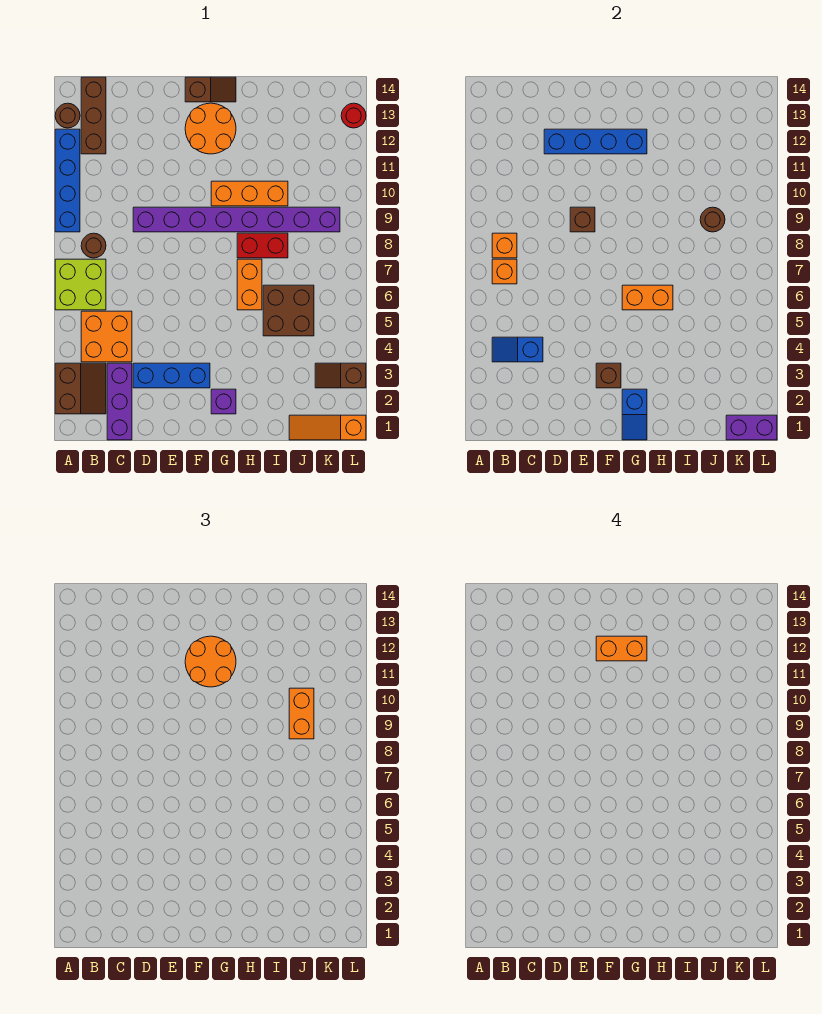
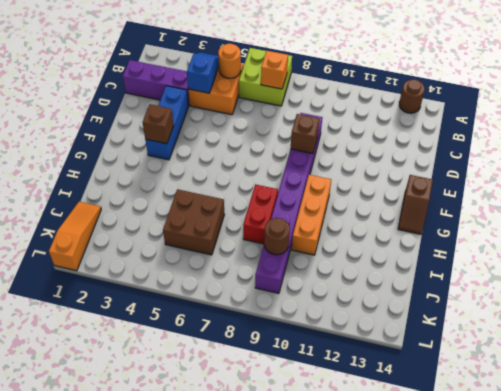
orange round brick B5 level 2 -> none
none -> brown slope A2:B3 level 1 top A
none -> blue brick A9:A12 level 1
none -> brown round brick B8 level 1
none -> brown brick B12:B14 level 1

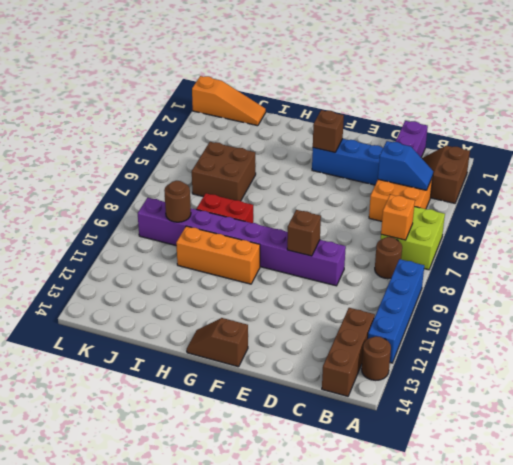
none -> orange round brick F12:G13 level 1
none -> purple brick G2 level 1
none -> orange brick H6:H7 level 1
none -> brown slope K3:L3 level 1 top L

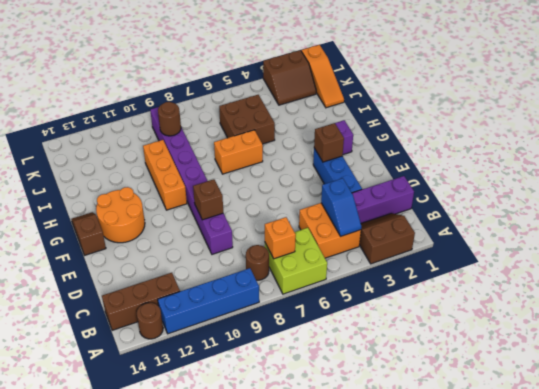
brown slope K2:L3 level 1 top L -> brown slope K3:L3 level 1 top L
none -> red brick H8:I8 level 1
none -> red round brick L13 level 1
none -> orange brick B8 level 2
none -> blue brick D12:G12 level 2

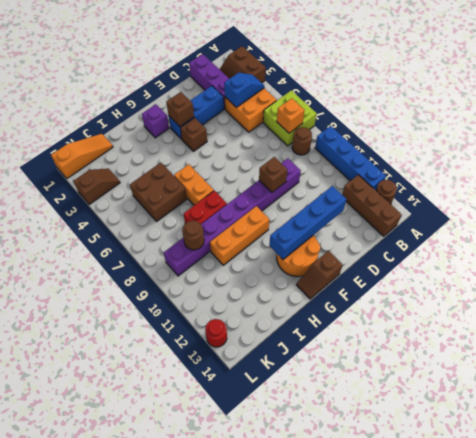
brown brick F4 level 1 -> none
none -> orange brick B8 level 2
none -> blue slope G1:G2 level 2 top 2
none -> orange brick G6:H6 level 2
none -> purple brick K1:L1 level 2

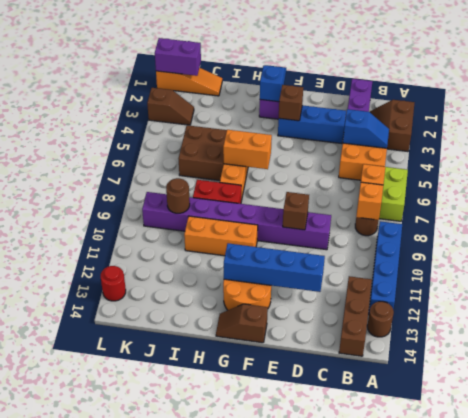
none -> orange round brick F11:G12 level 3
none -> orange brick J9:J10 level 3
none -> orange brick F12:G12 level 4

